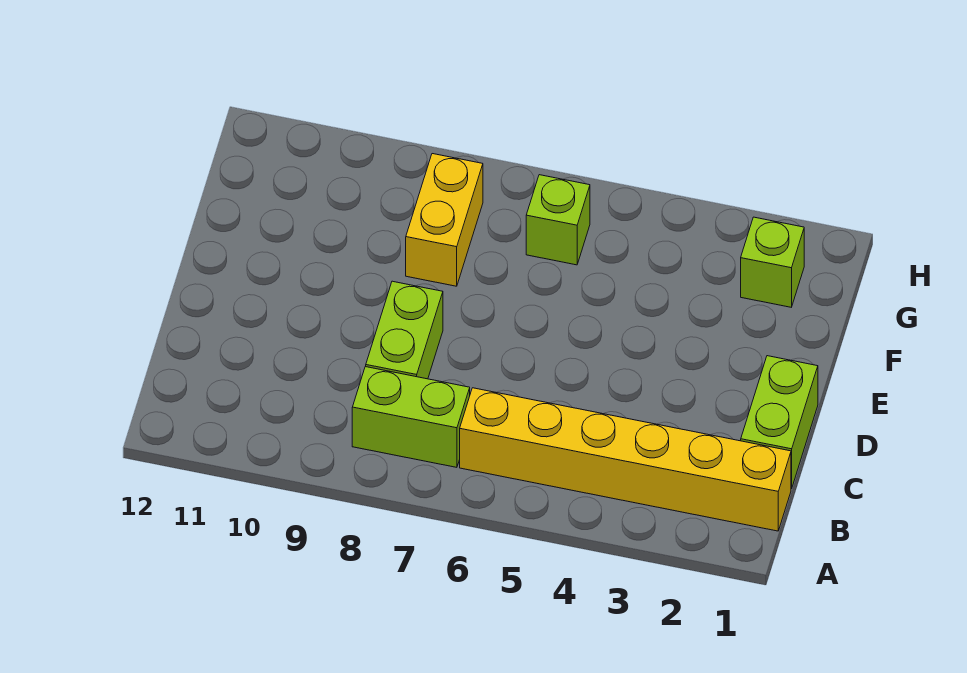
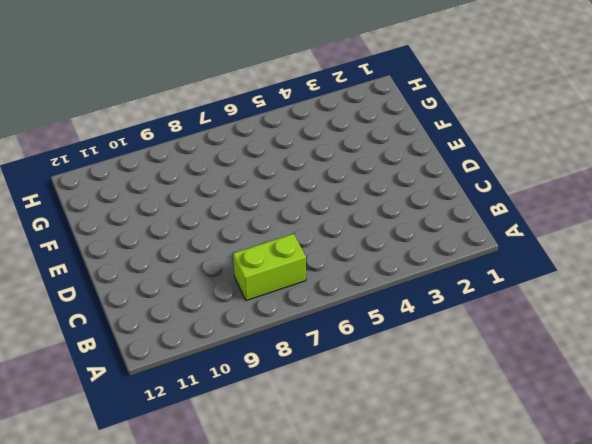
none -> yellow brick B1:B6 level 1
none -> lime brick C1:D1 level 1

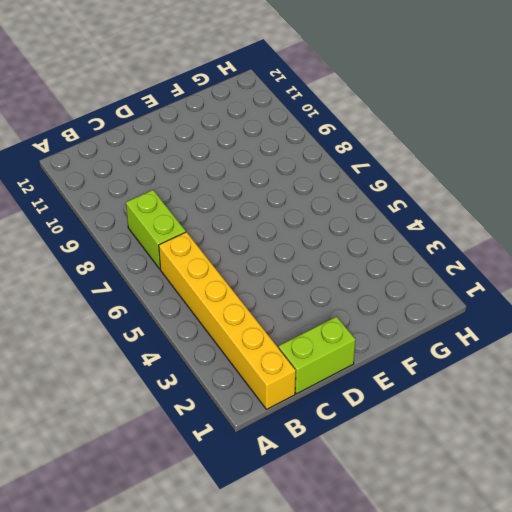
none -> lime brick C8:D8 level 1
none -> yellow brick F8:G8 level 1

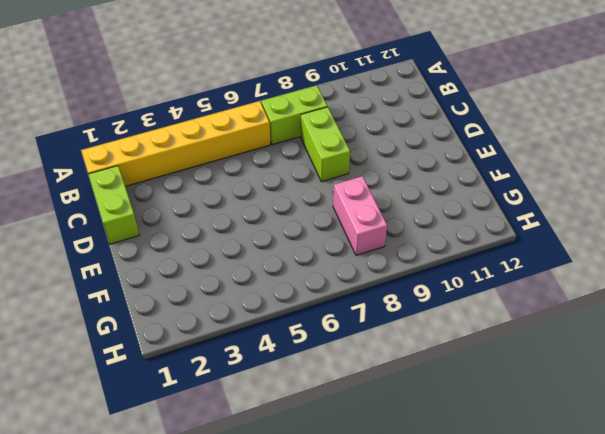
pink brick F8:G8 level 1 -> yellow brick F8:G8 level 1
none -> lime brick G2 level 1
none -> lime brick G6 level 1

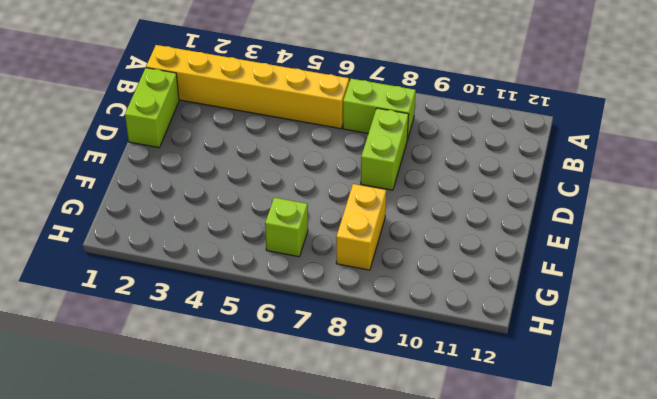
none -> lime brick G2 level 1

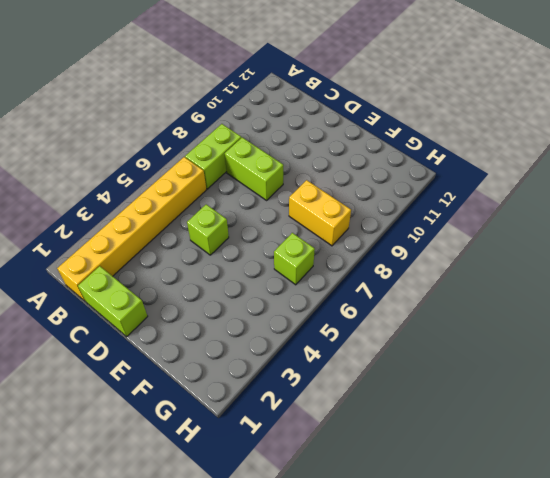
lime brick D5 level 1 -> lime brick G2 level 1

